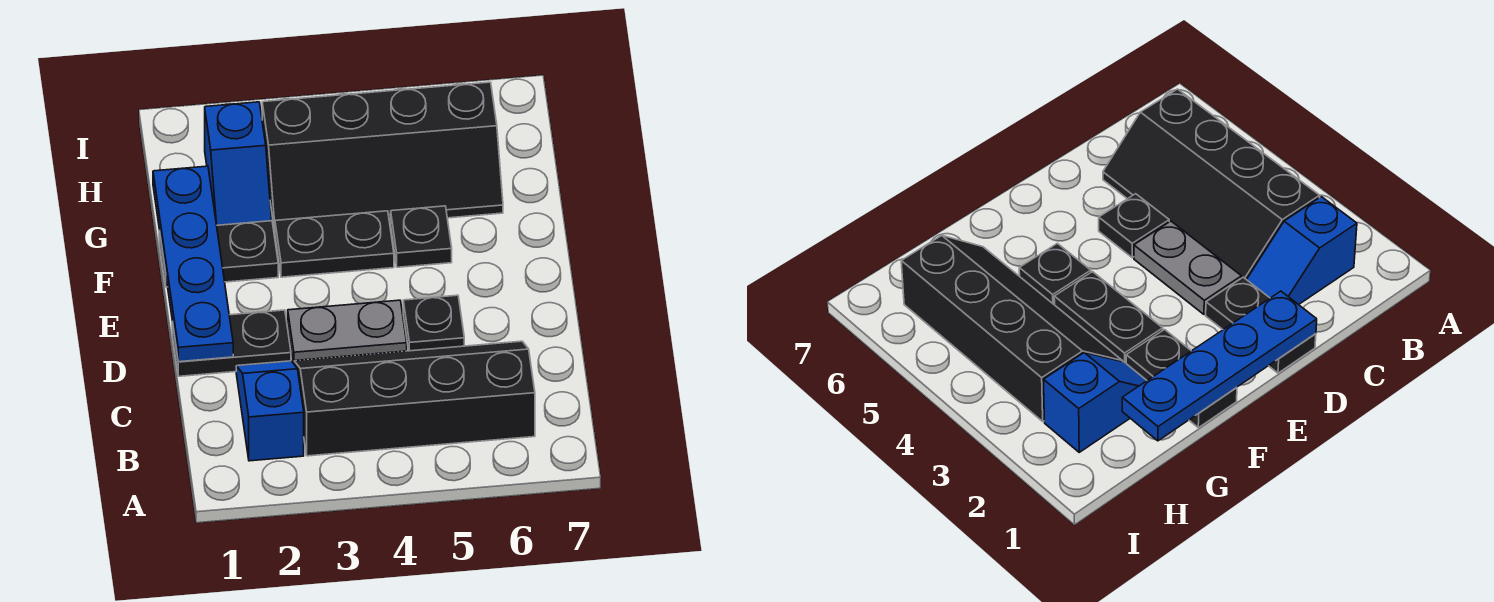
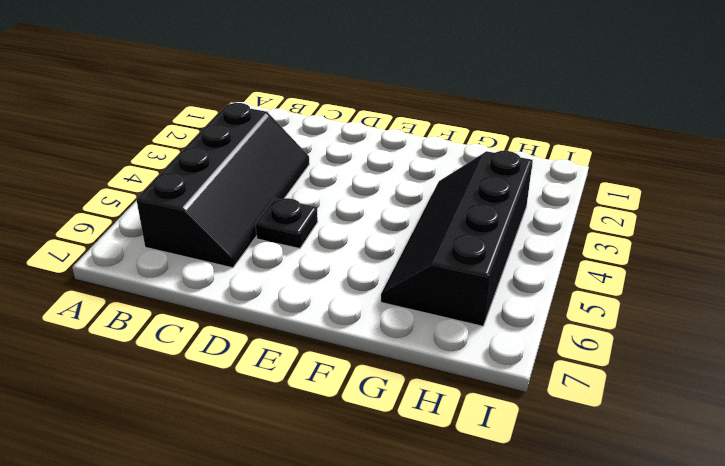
none -> blue slope B2:C2 level 1 top B
none -> black plate D1:D2 level 1

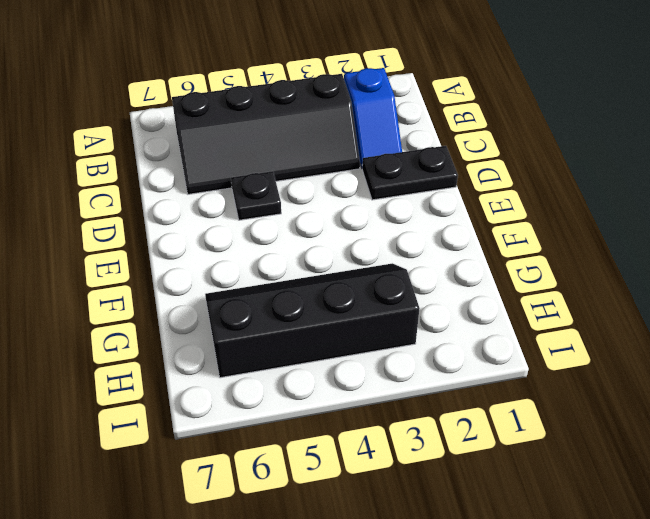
none -> grey plate D3:D4 level 1
none -> black plate F1:F2 level 1

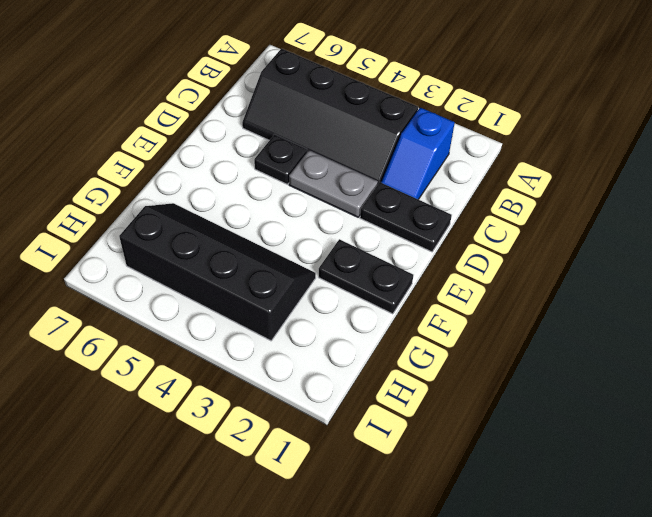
none -> black plate F3:F4 level 1
none -> black plate F5 level 1

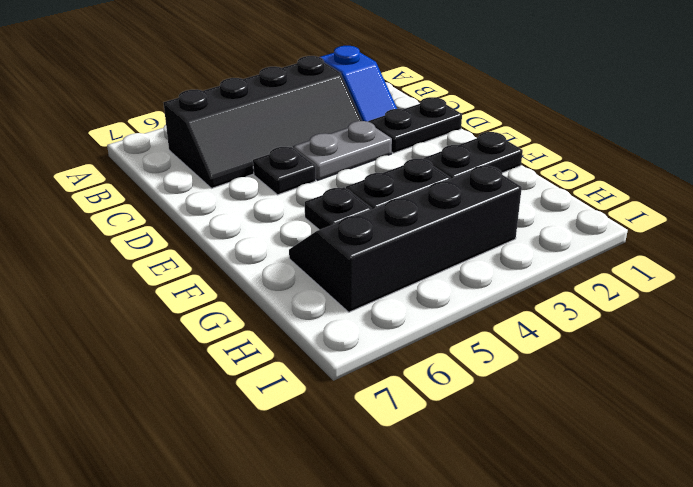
none -> blue slope G2:H2 level 1 top H
none -> blue plate D1:G1 level 2

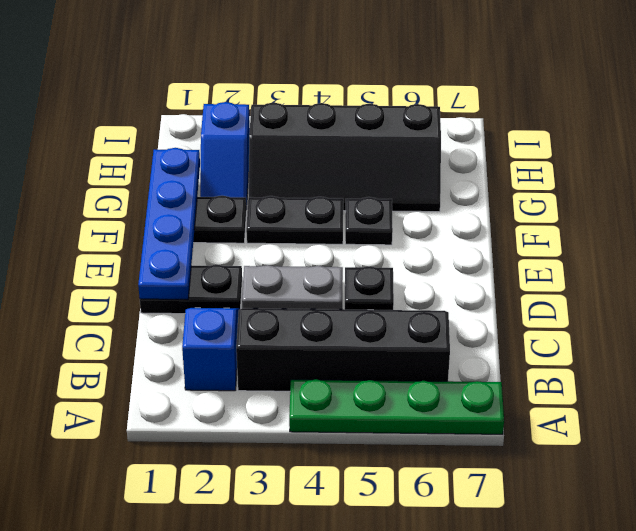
green plate A4:A7 level 1 -> none

